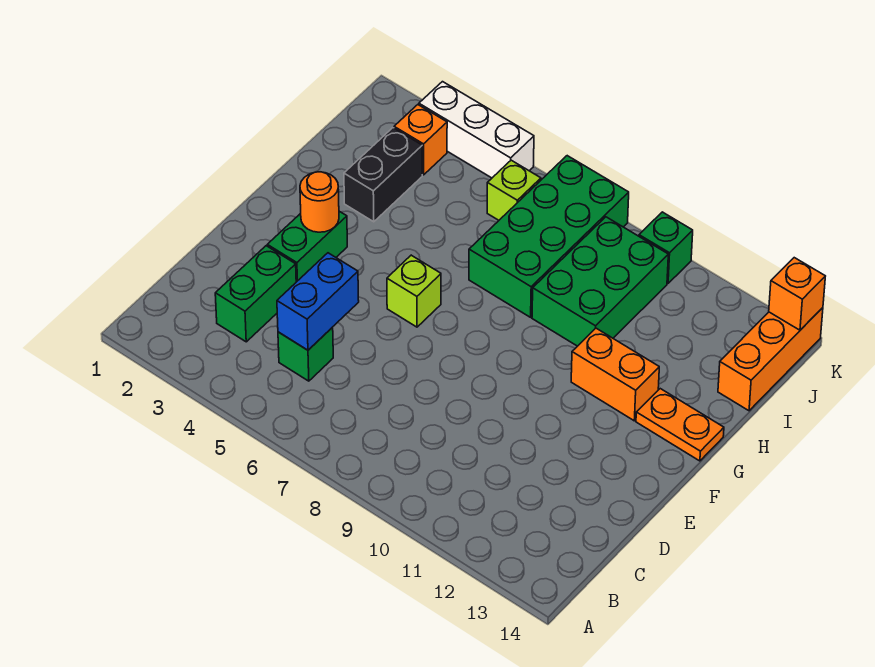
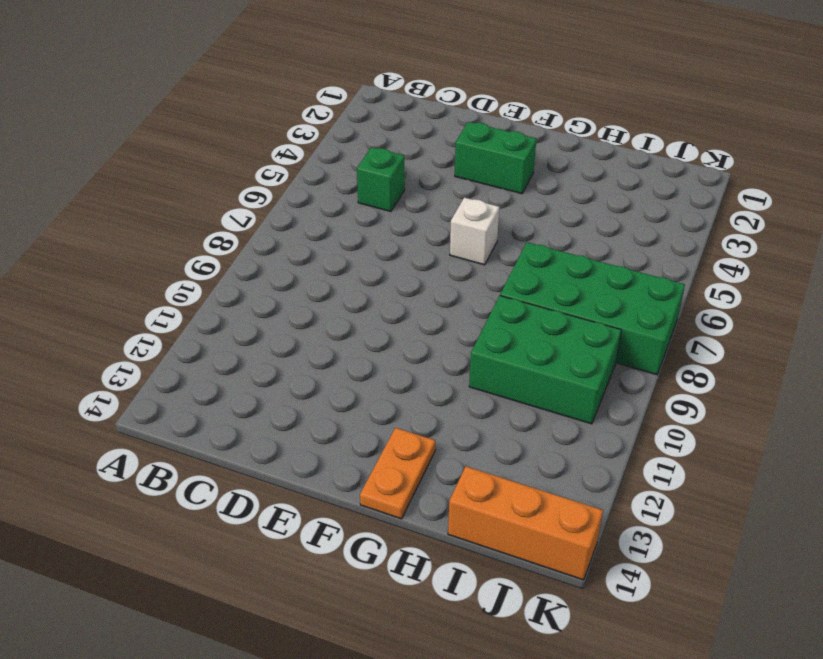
white brick F6 level 1 -> lime brick F6 level 1
none -> green brick C3:D3 level 1
none -> orange brick G11:G12 level 1
none -> black brick H3:I3 level 1

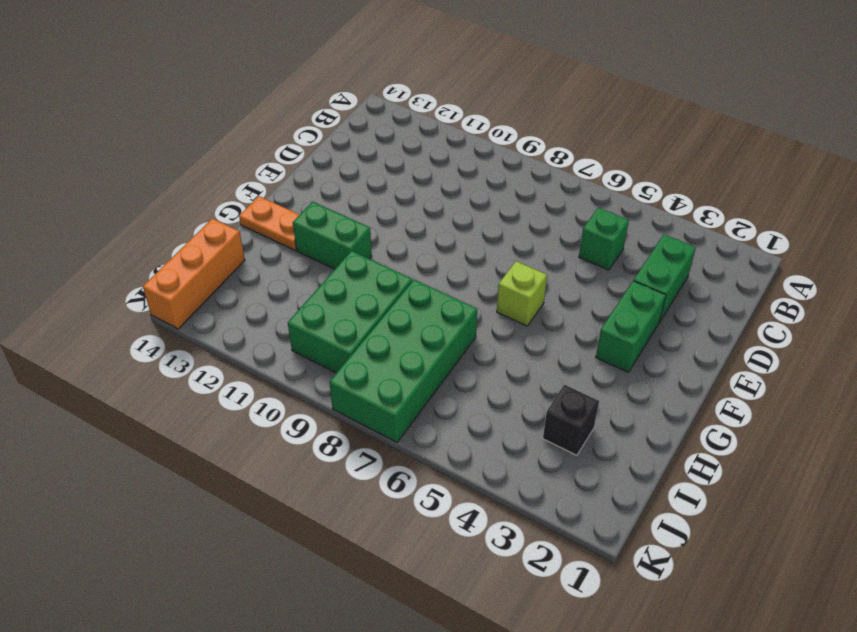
green brick G11:G12 level 1 -> orange brick G11:G12 level 1
black brick I3 level 1 -> black brick H3:I3 level 1
none -> orange brick J3 level 1
none -> lime brick J6 level 1
none -> white brick K3:K5 level 1

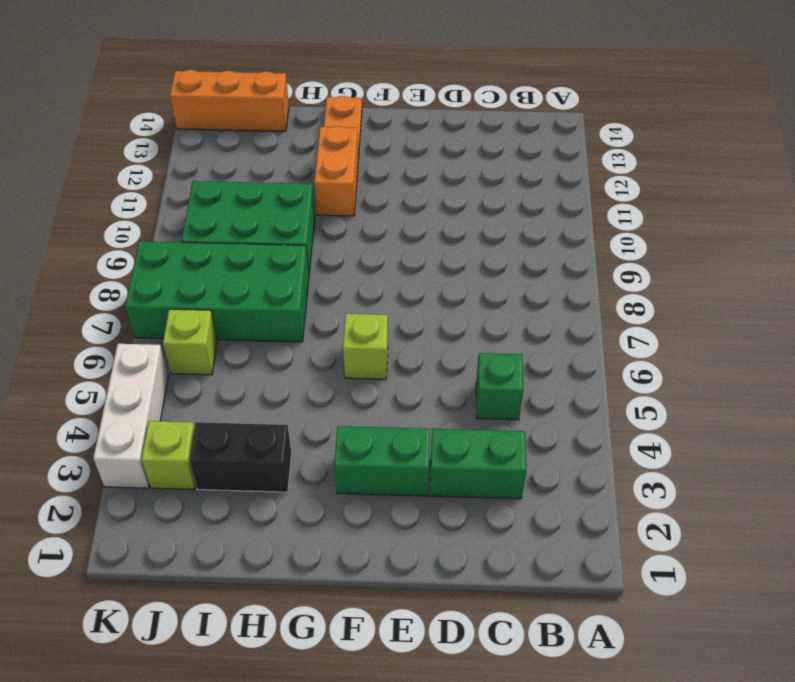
lime brick J3 level 1 -> orange brick J3 level 1
none -> green brick K10 level 1
none -> blue brick C5:D5 level 2
none -> orange round brick F3 level 2

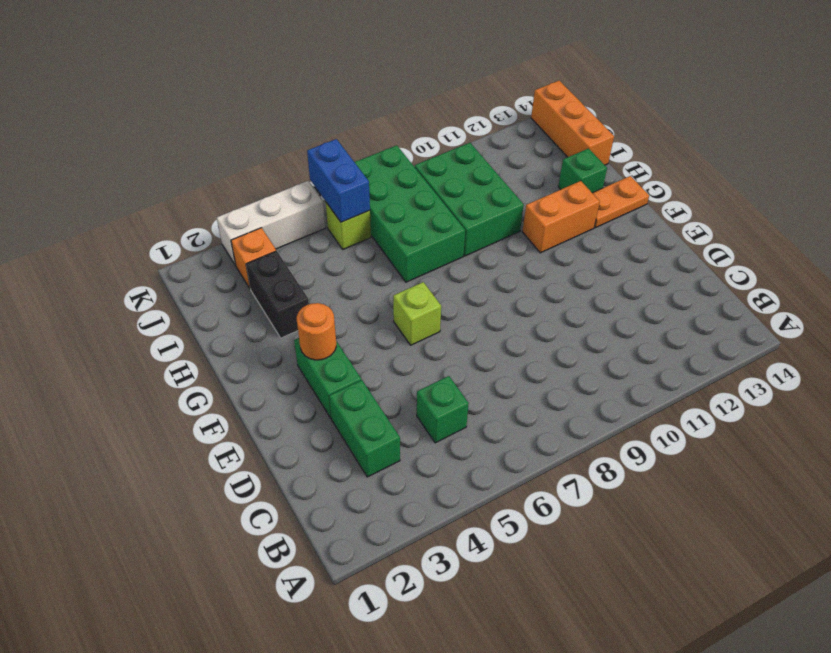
green brick H13 level 1 -> green brick K10 level 1
blue brick J6:K6 level 2 -> blue brick C5:D5 level 2
none -> orange brick K14 level 2

